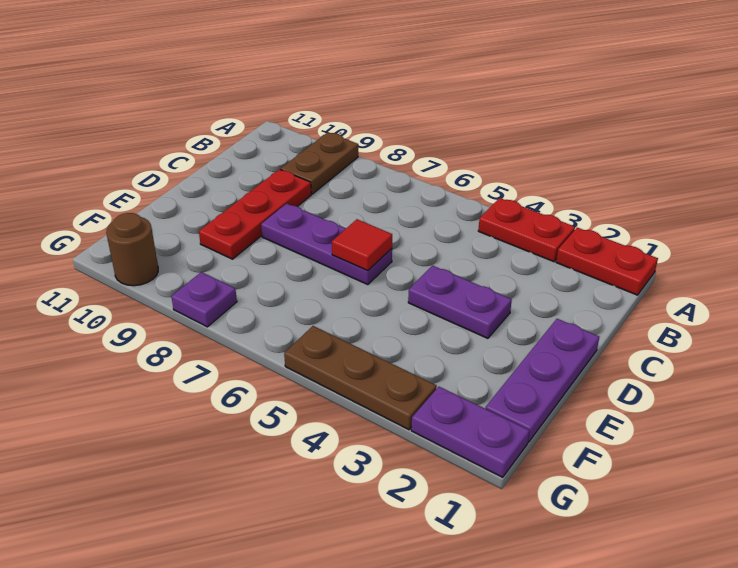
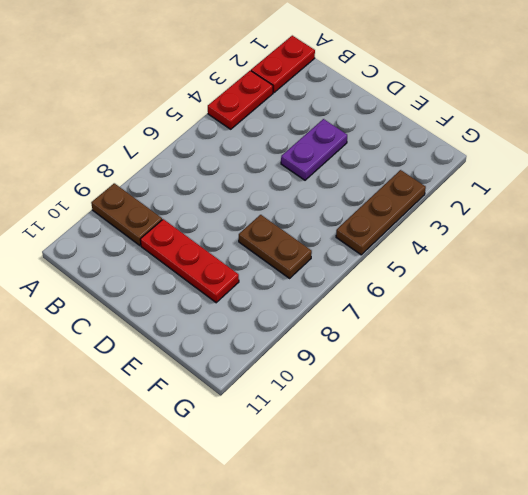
brown plate E7:F7 level 1 -> none
none -> purple plate D1:F1 level 1
none -> purple plate D6:D8 level 1
none -> purple plate G1:G2 level 1

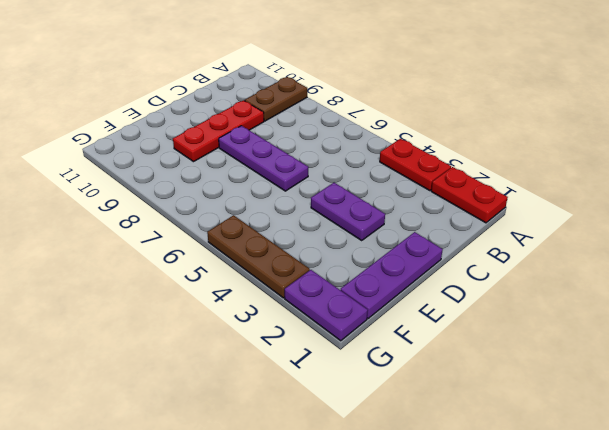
none -> purple plate G8 level 1
none -> brown round brick G10 level 1
none -> red tile D6 level 2

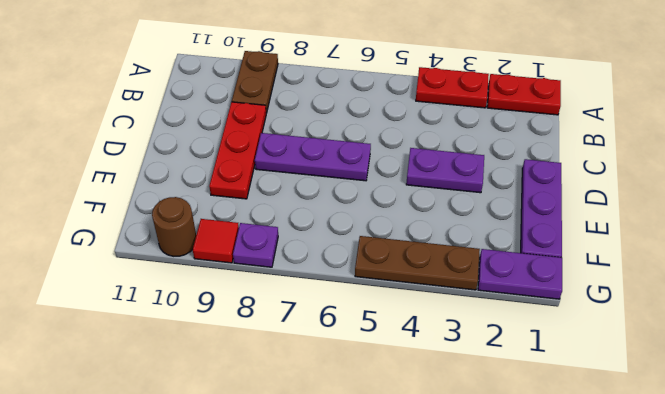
red tile G9 level 1 -> red tile D6 level 2

